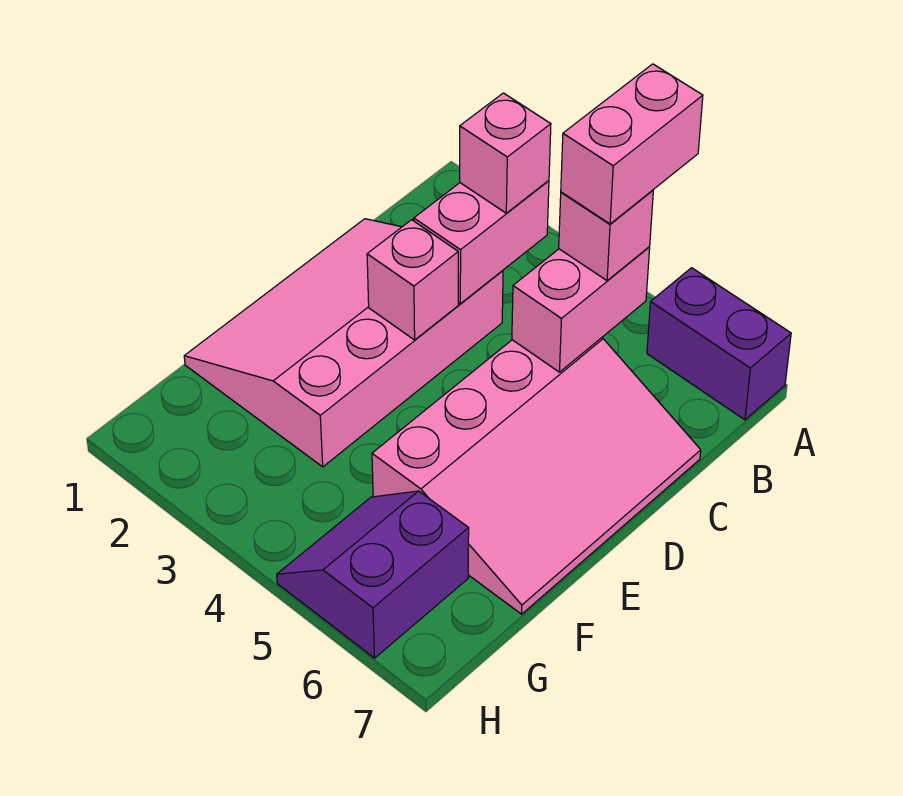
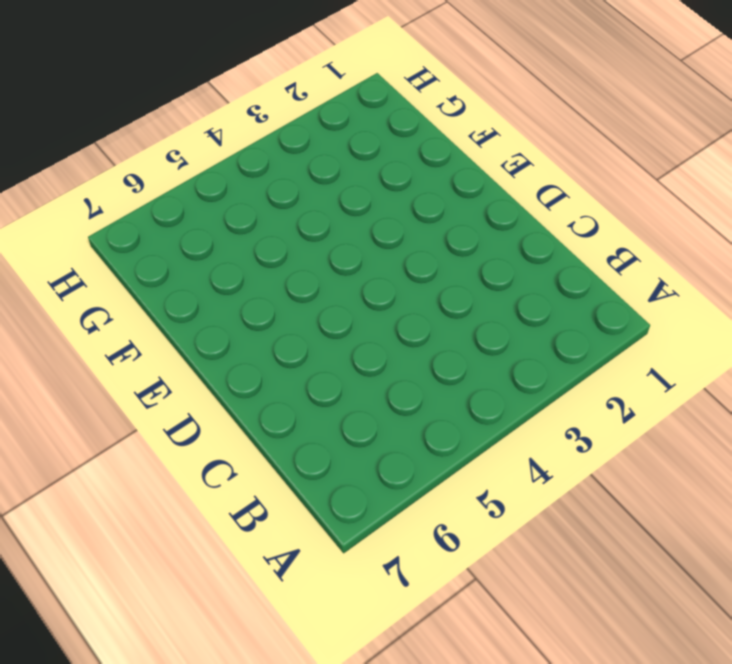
none -> purple brick A6:A7 level 1
none -> pink slope C1:F3 level 1 top 3

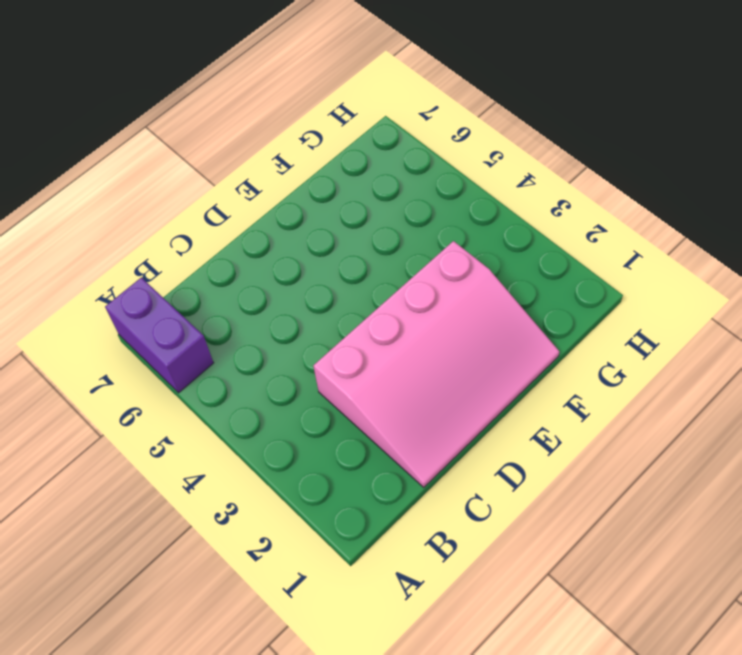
none -> pink slope C5:F7 level 1 top 5
none -> purple slope G5:H6 level 1 top 6

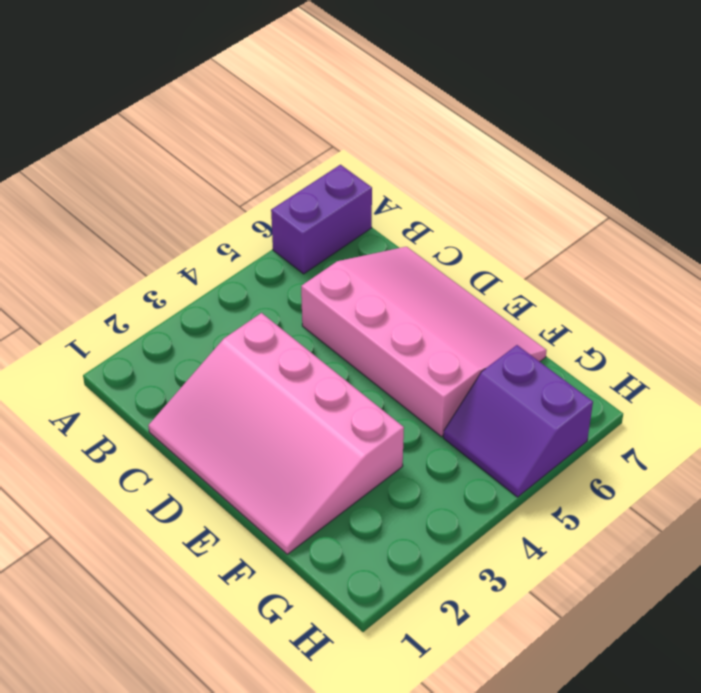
none -> pink brick B3:C3 level 2
none -> pink brick B5:C5 level 2

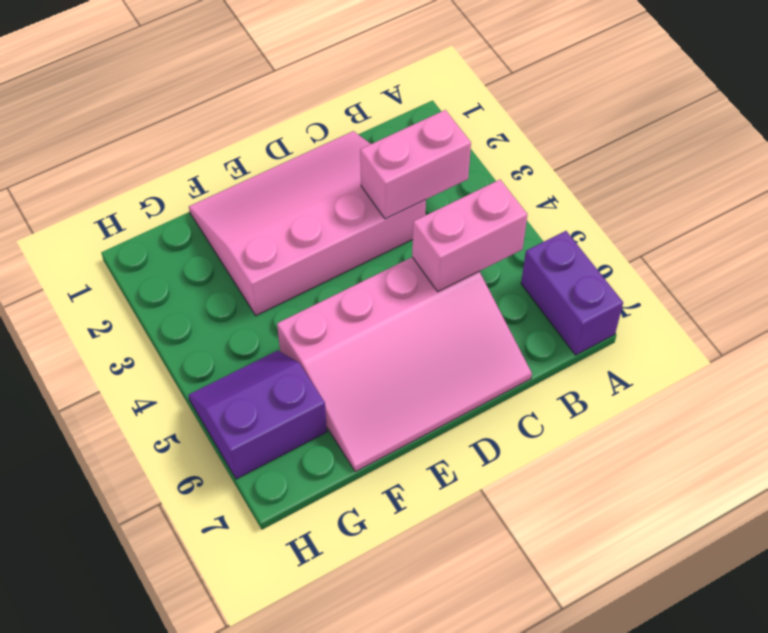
none -> pink brick D3 level 2
none -> pink brick B3 level 3

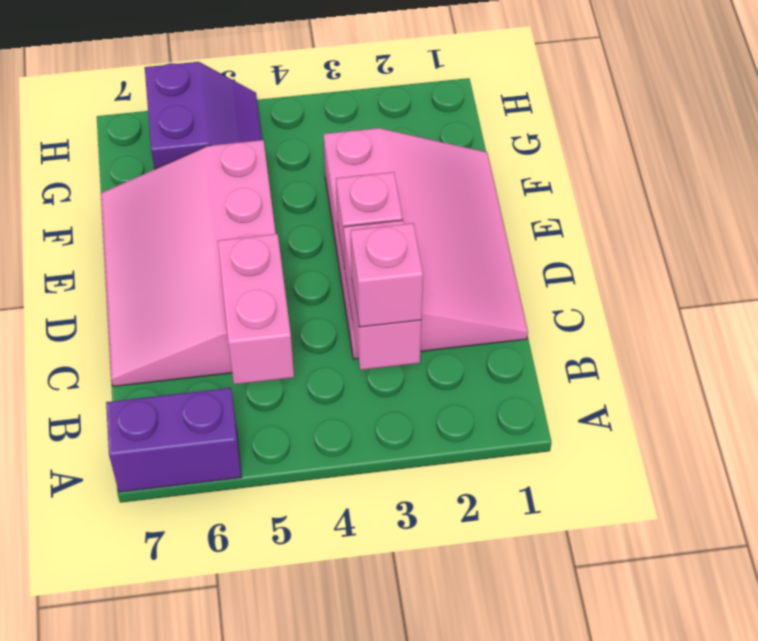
none -> pink brick B5 level 3
none -> pink brick A5:B5 level 4

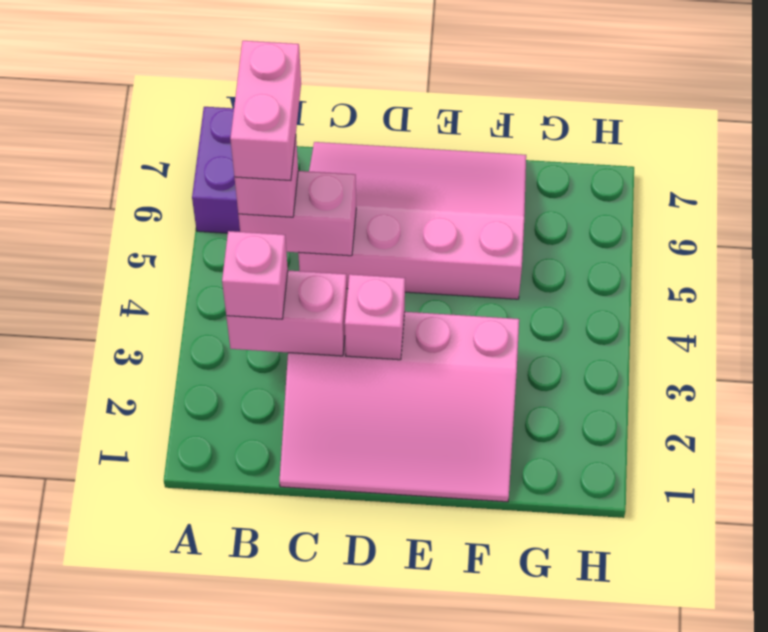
pink brick B5:B6 level 4 -> pink brick A5:B5 level 4
none -> purple slope G5:H6 level 1 top 6

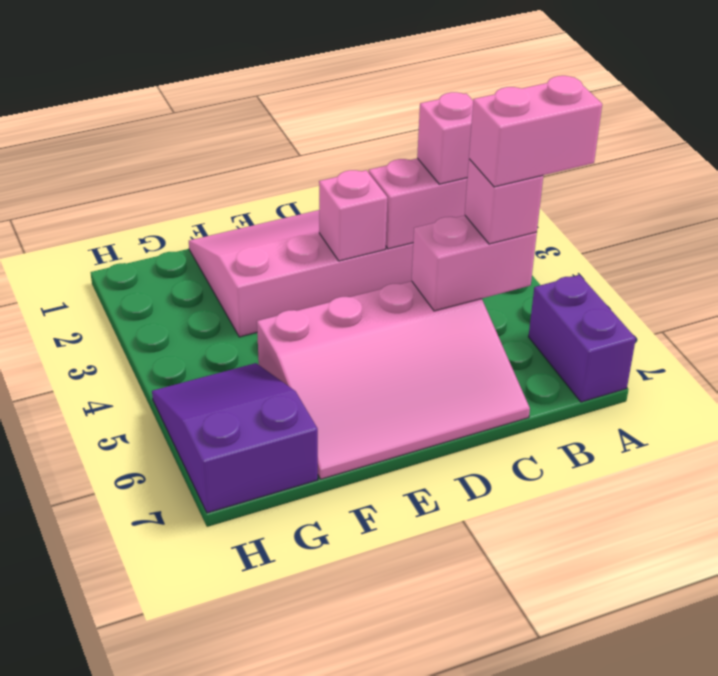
purple slope G5:H7 level 1 top 7 -> purple slope G5:H6 level 1 top 6

